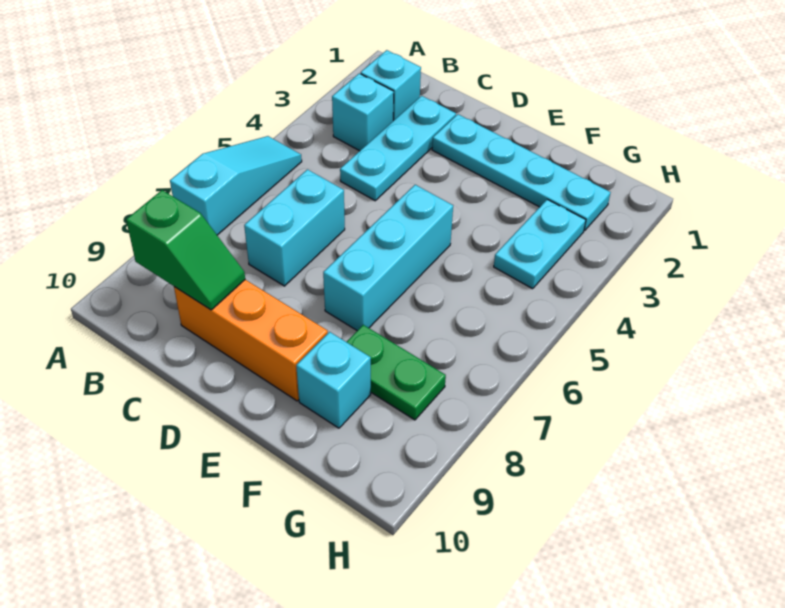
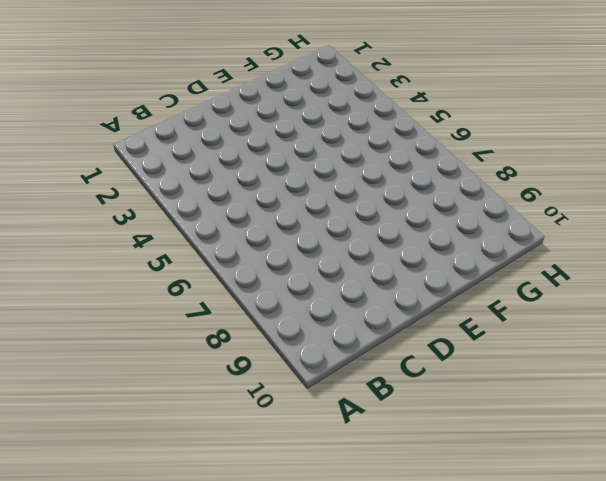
none -> cyan slope A5:A7 level 1 top 7
none -> cyan brick B2 level 1
none -> cyan brick B3 level 1

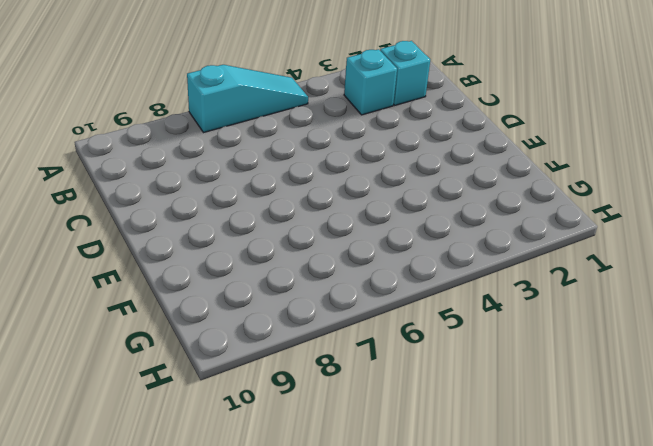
none -> cyan plate C2:C4 level 1
none -> cyan brick C6:C7 level 1
none -> orange brick C9:E9 level 1

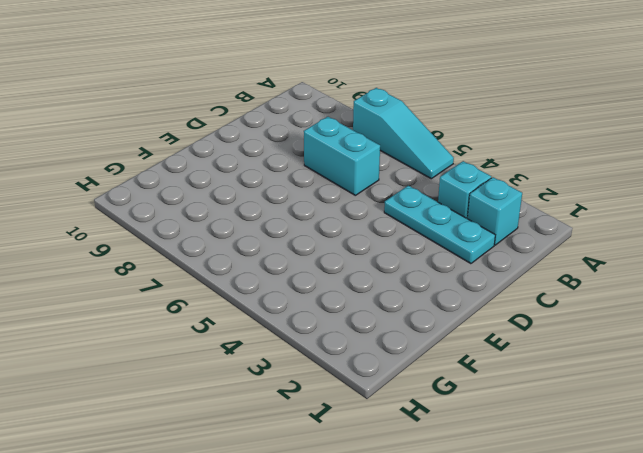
none -> orange brick C9:E9 level 1
none -> cyan plate D2:G2 level 1
none -> cyan brick E5:E7 level 1

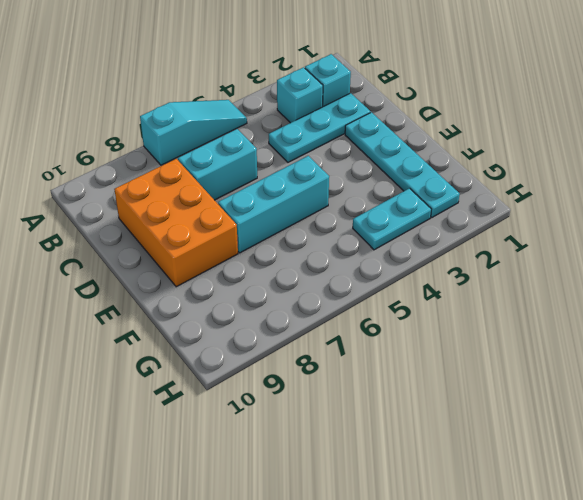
orange brick C8:E9 level 1 -> orange brick C9:E9 level 1
none -> green plate F8:G8 level 1
none -> cyan brick F9 level 1
none -> green slope B9:C9 level 2 top B

